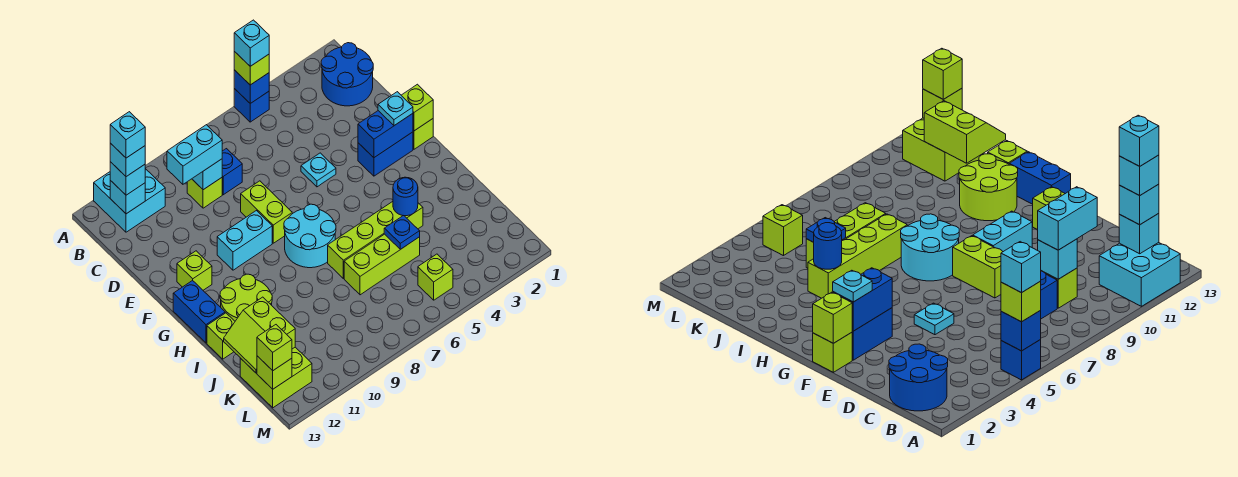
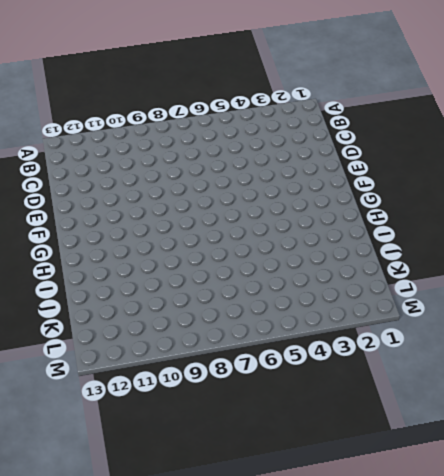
none -> blue brick A5 level 1
none -> cyan brick A11:B12 level 1
none -> blue round brick B1:C2 level 1
none -> blue brick C8 level 1

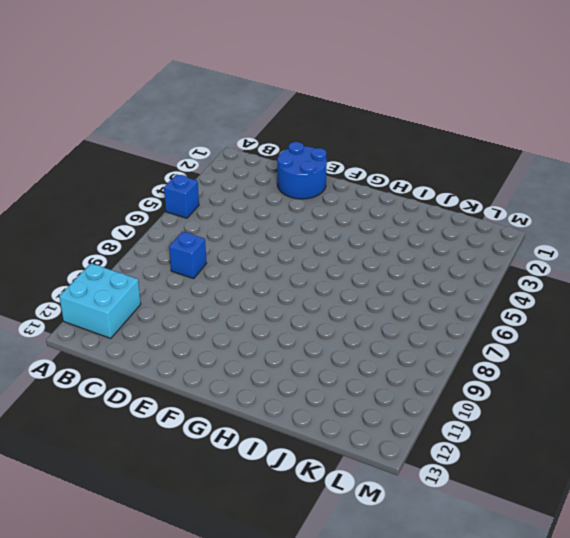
blue round brick D1:E2 level 1 -> blue round brick B1:C2 level 1
none -> lime brick C9 level 1
none -> cyan plate E5 level 1
none -> lime brick E8:F8 level 1
none -> lime brick F1 level 1

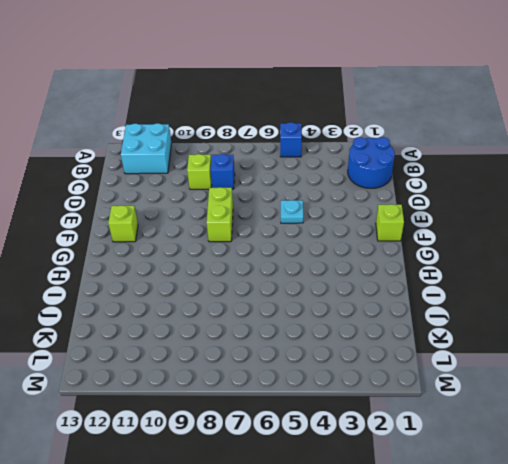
none -> blue brick F2:F3 level 1
none -> cyan brick F9:F10 level 1
none -> cyan round brick G7:H8 level 1
none -> blue brick G13:H13 level 1

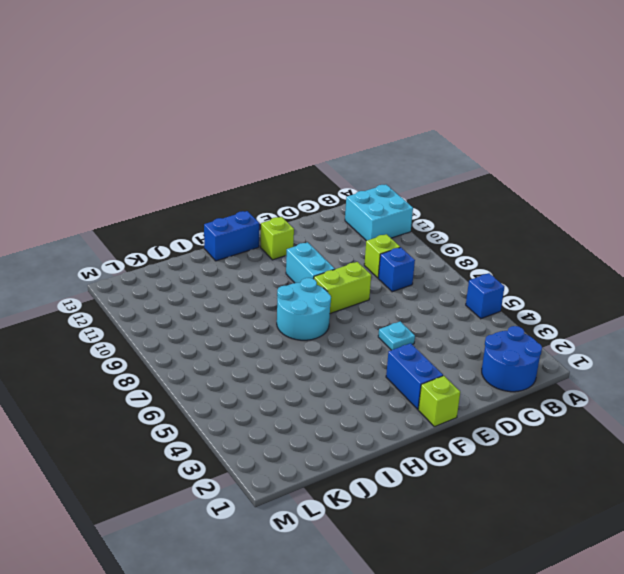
none -> lime round brick H11:I12 level 1
none -> lime brick I4:I7 level 1
none -> lime brick I13 level 1
none -> lime brick J5:J7 level 1

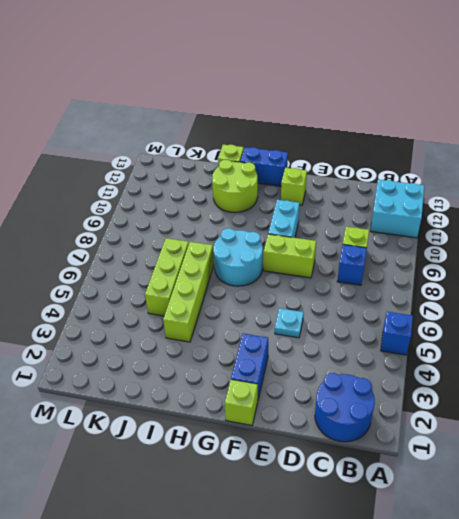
none -> lime brick K12:L13 level 1
none -> lime brick L5 level 1
none -> blue brick A5 level 2
none -> cyan brick B12 level 2

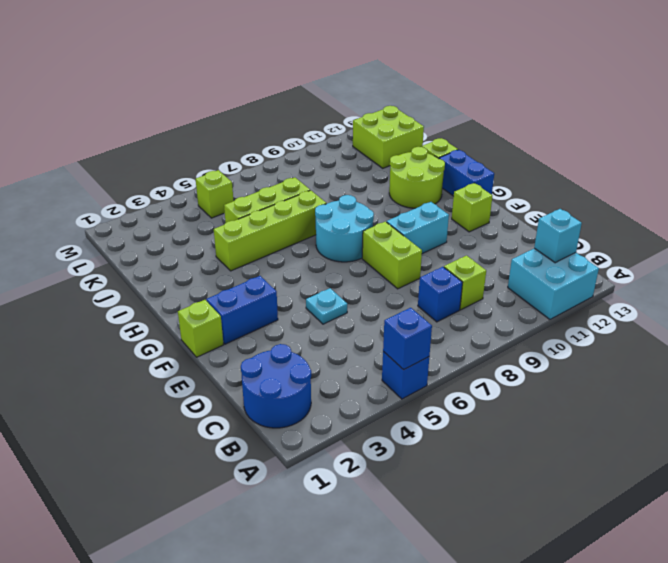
none -> cyan brick C9 level 2
none -> lime brick F1 level 2
none -> blue brick F2:F3 level 2
none -> blue round brick I4 level 2

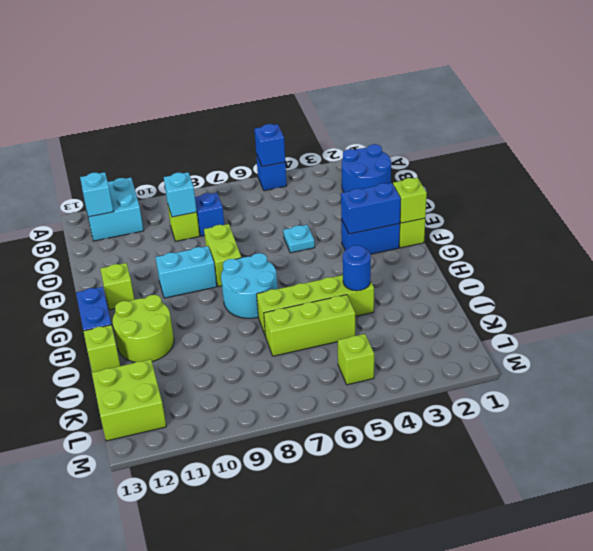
none -> blue plate J5 level 2
none -> lime slope J12:K13 level 2 top 12
none -> lime brick L13 level 2
none -> lime brick A5 level 3

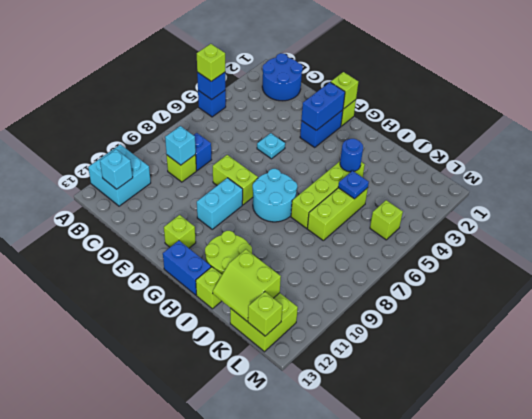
none -> cyan brick B12 level 3
none -> cyan brick C9:C10 level 3
none -> cyan plate F2 level 3
none -> lime brick L13 level 3

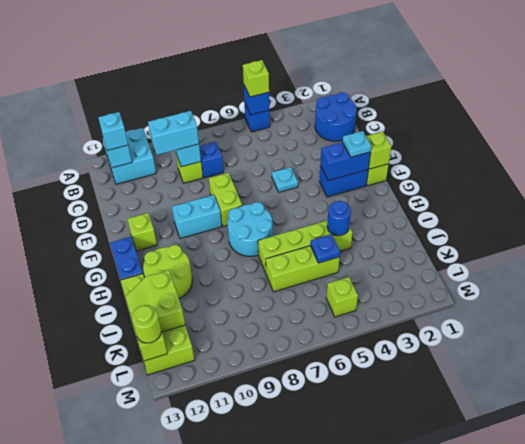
lime round brick L13 level 3 -> lime brick L13 level 3
none -> cyan brick A5 level 4
none -> cyan brick B12 level 4
none -> cyan brick B12 level 5

